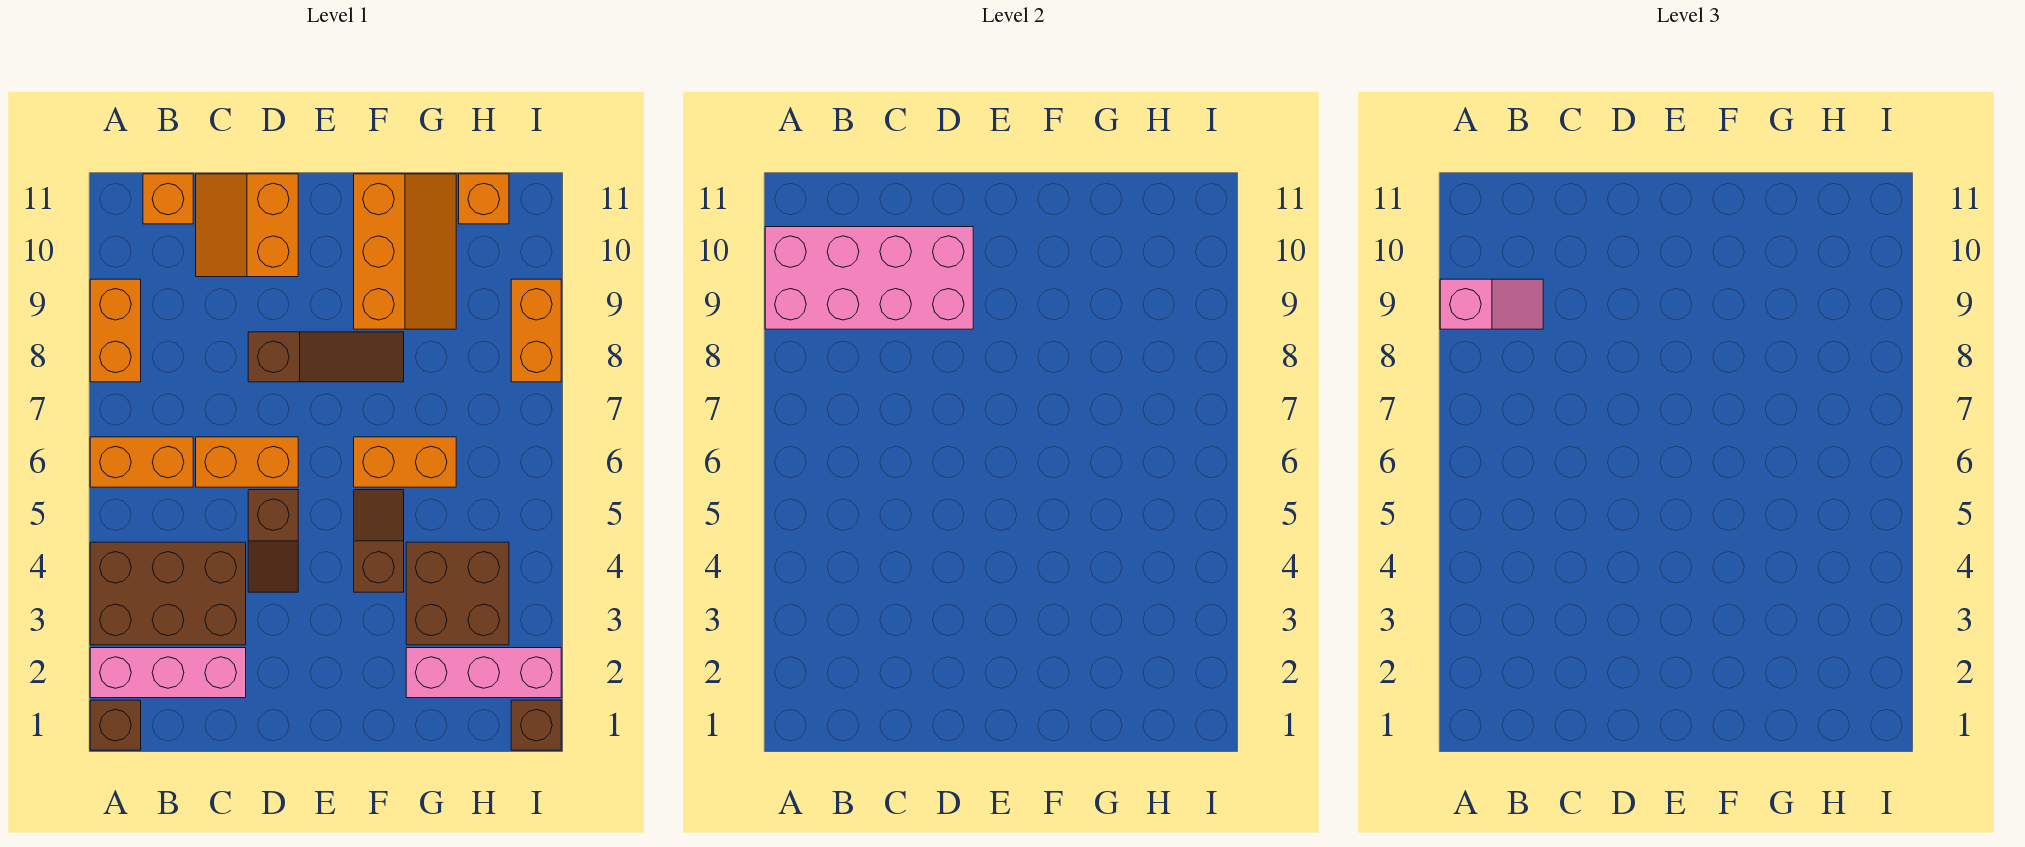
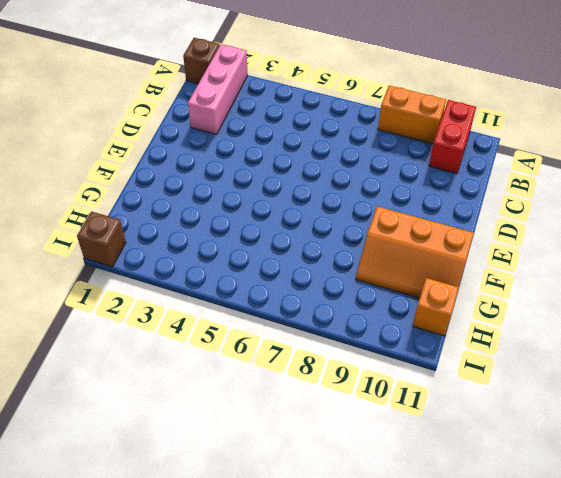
red brick A10:B10 level 1 -> none
none -> brown brick A3:C4 level 1
none -> orange brick A6:B6 level 1
none -> orange brick B11 level 1

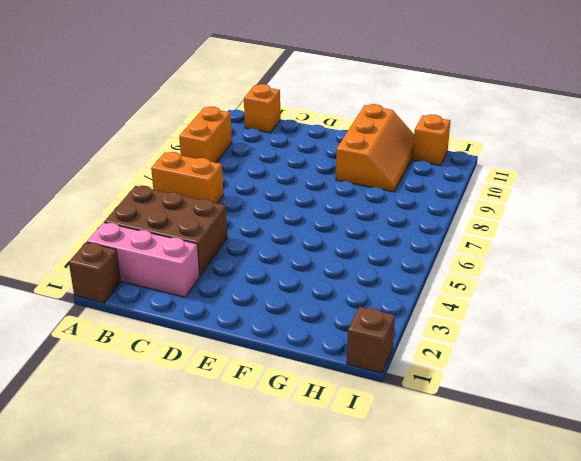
none -> orange brick C6:D6 level 1
none -> orange slope C10:D11 level 1 top D
none -> brown slope D4:D5 level 1 top 5

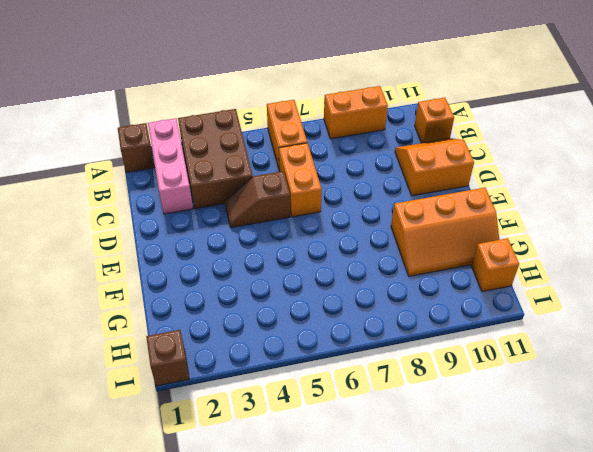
none -> brown slope D8:F8 level 1 top D
none -> brown slope F4:F5 level 1 top 4
none -> orange brick F6:G6 level 1

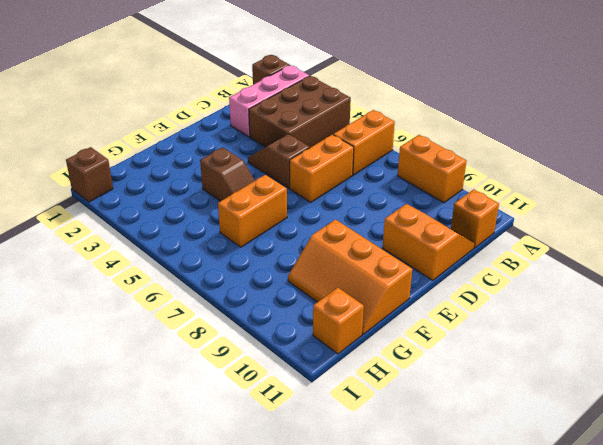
none -> brown slope D8:F8 level 1 top D
none -> pink brick G2:I2 level 1
none -> brown brick G3:H4 level 1

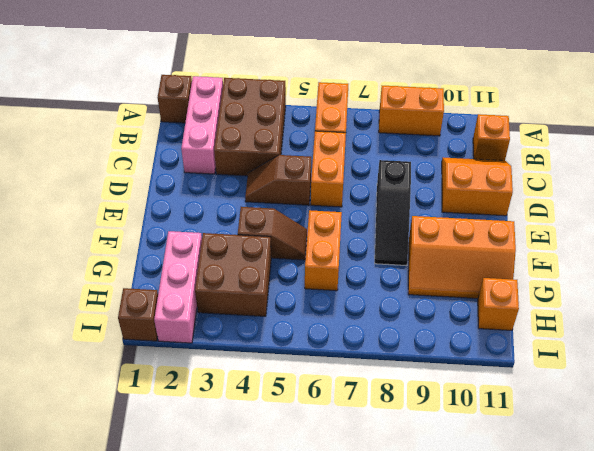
black slope D8:F8 level 1 top D -> brown slope D8:F8 level 1 top D
none -> orange brick I8:I9 level 1
none -> pink brick A9:D10 level 2
none -> pink slope A9:B9 level 3 top A

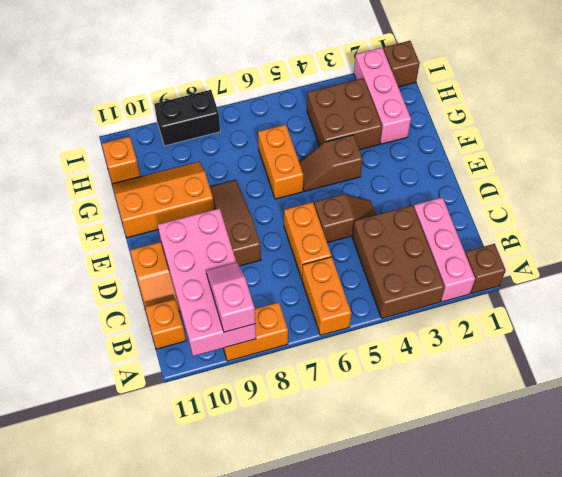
black brick I8:I9 level 1 -> orange brick I8:I9 level 1

